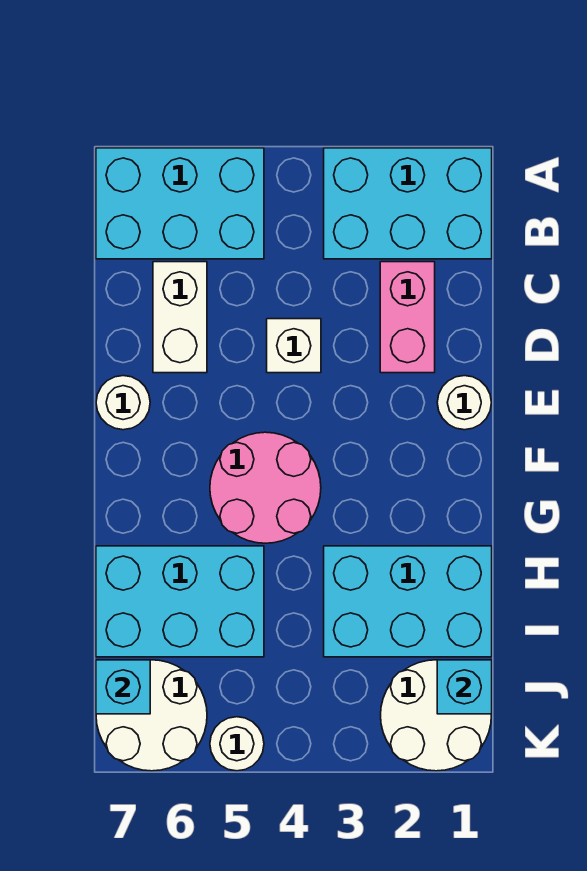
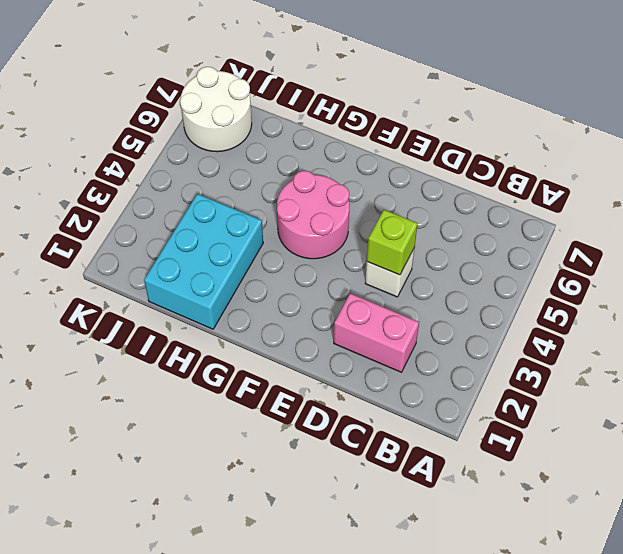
lime brick D4 level 2 -> none
none -> cyan brick A1:B3 level 1
none -> cyan brick A5:B7 level 1
none -> white brick C6:D6 level 1

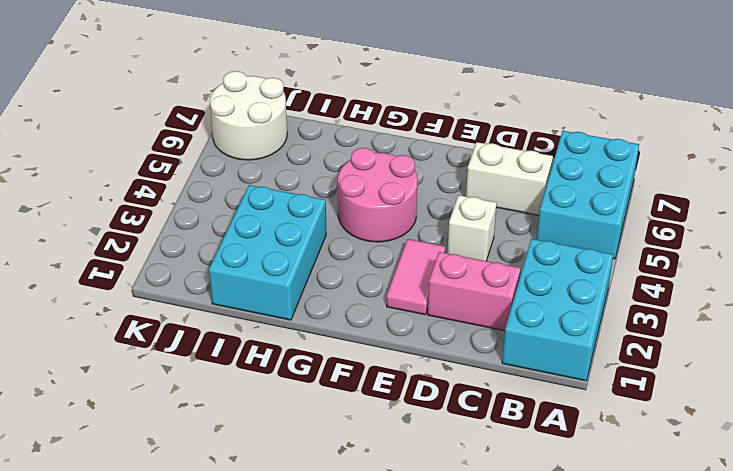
pink tile E2:E3 level 1 -> none
none -> white round brick E1 level 1
none -> white round brick E7 level 1
none -> cyan brick H5:I7 level 1

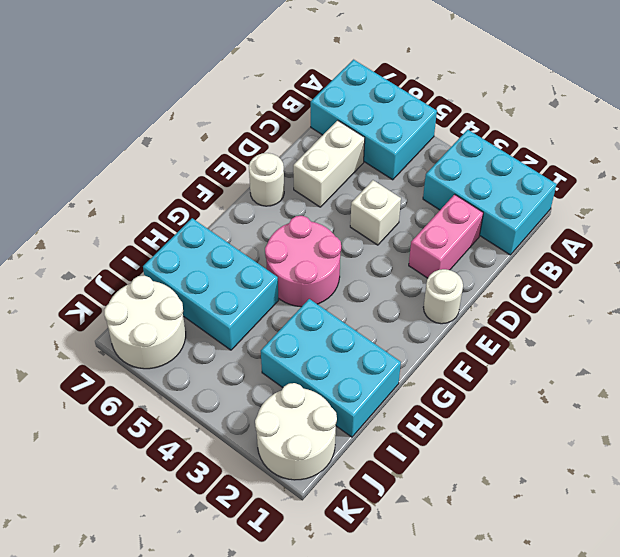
none -> white round brick K5 level 1
none -> cyan brick J1 level 2
none -> cyan brick J7 level 2

